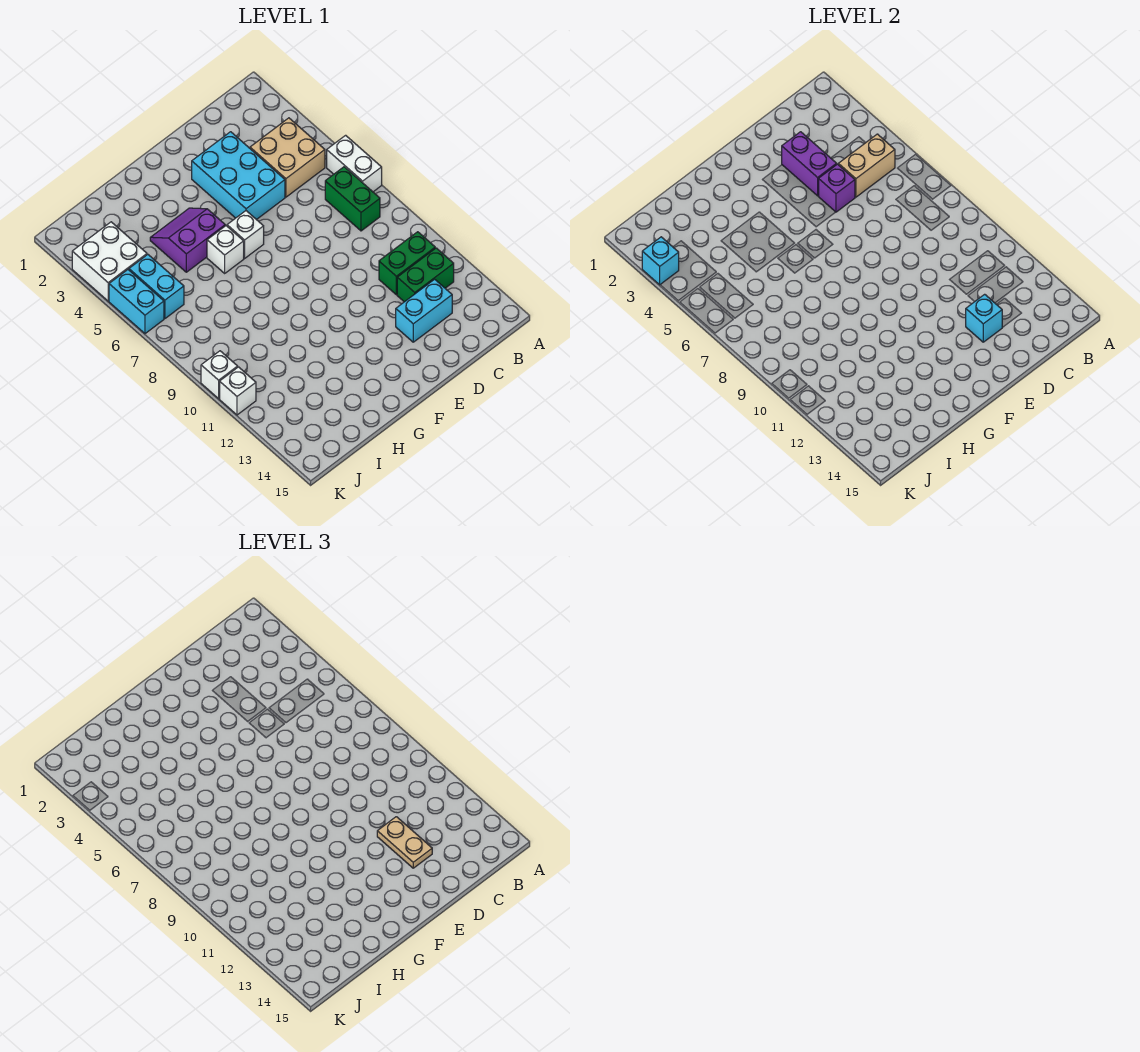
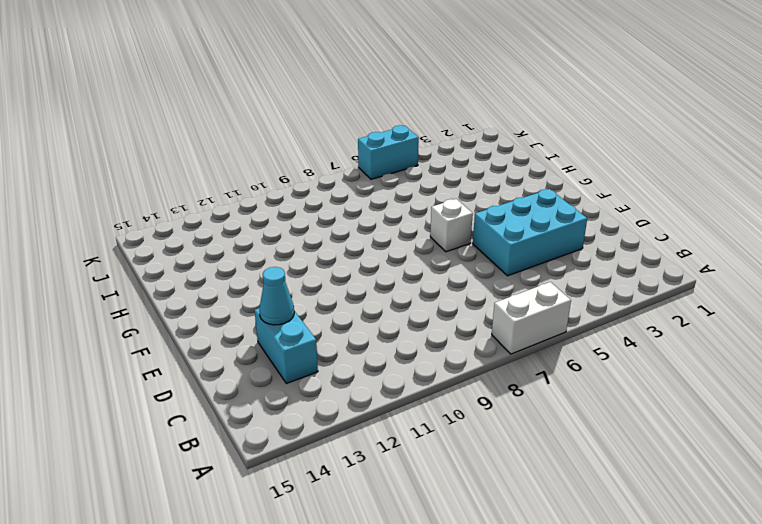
cyan cone D13 level 2 -> cyan brick D13 level 2
none -> tan brick B4:C5 level 1
none -> green brick B7:B8 level 1
none -> green brick B11:C11 level 1

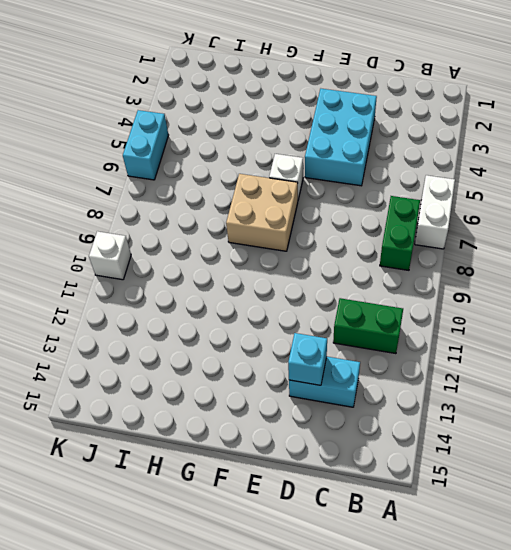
tan brick F7:G8 level 1 -> tan brick B4:C5 level 1
none -> green brick B12:C12 level 1
none -> purple slope G4:H5 level 1 top 5
none -> white brick G6 level 1

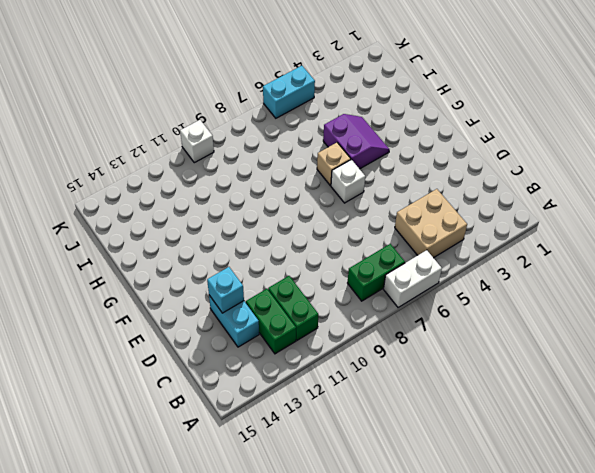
tan brick G6 level 1 -> white brick G6 level 1
none -> cyan brick D3:E5 level 1
none -> white brick J3:K4 level 1
none -> cyan brick J5:J6 level 1

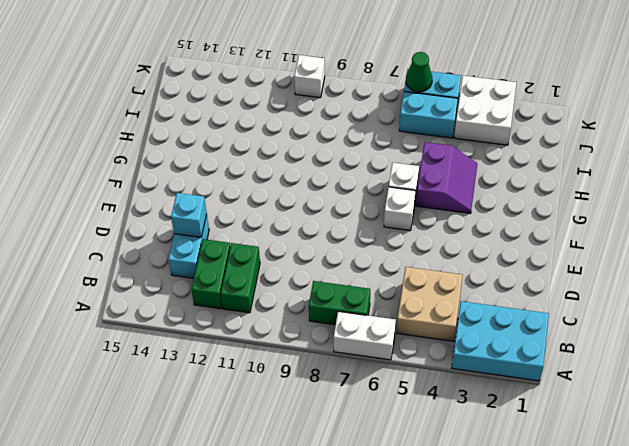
cyan brick A1:B3 level 1 -> cyan brick D3:E5 level 1
green cone K6 level 2 -> none
none -> white brick K11 level 1
none -> tan brick B5:C5 level 2
none -> purple brick D3:D4 level 2

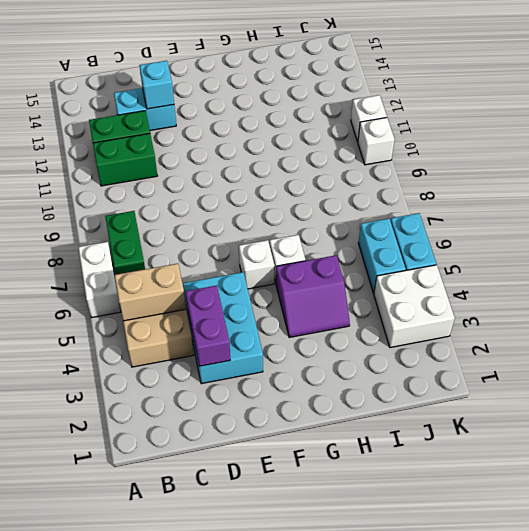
none -> purple brick D5 level 2
none -> cyan brick K3 level 2
none -> tan plate D12:D13 level 3

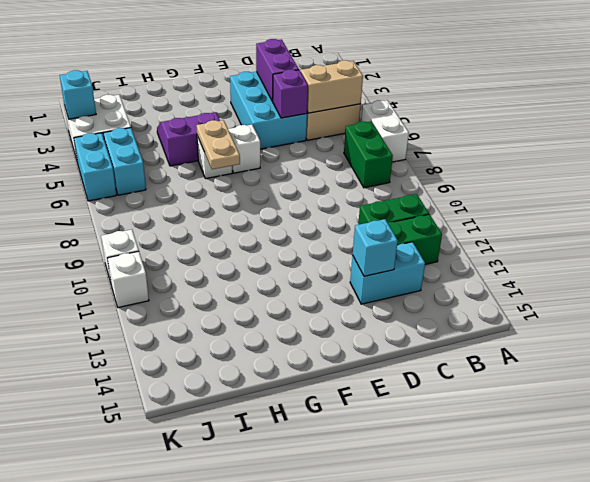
tan plate G6:G7 level 2 -> tan plate D12:D13 level 3

